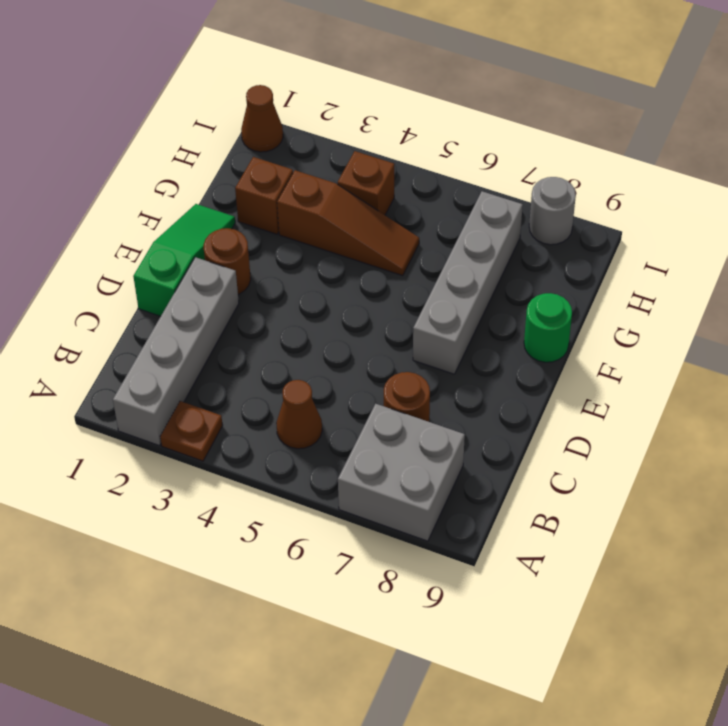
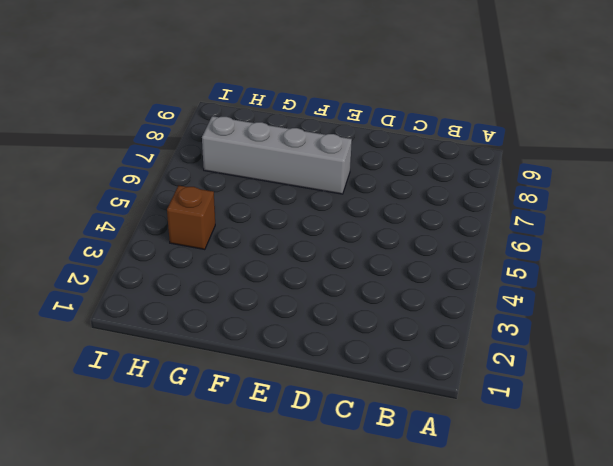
none -> grey brick A2:D2 level 1
none -> brown plate A3 level 1
none -> grey brick A7:B8 level 1

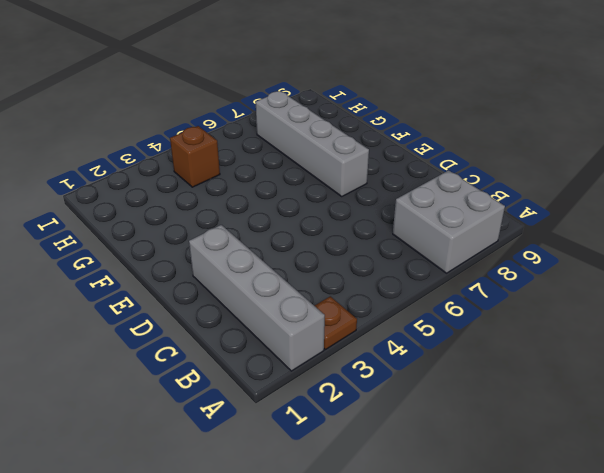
none -> brown cone B5 level 1
none -> brown round brick C7 level 1
none -> green slope D1:F1 level 1 top D

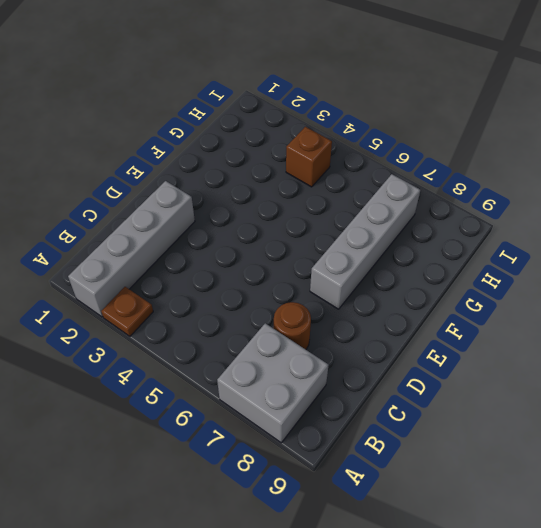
none -> brown cone B5 level 1
none -> green slope D1:F1 level 1 top D
none -> brown round brick E2 level 1

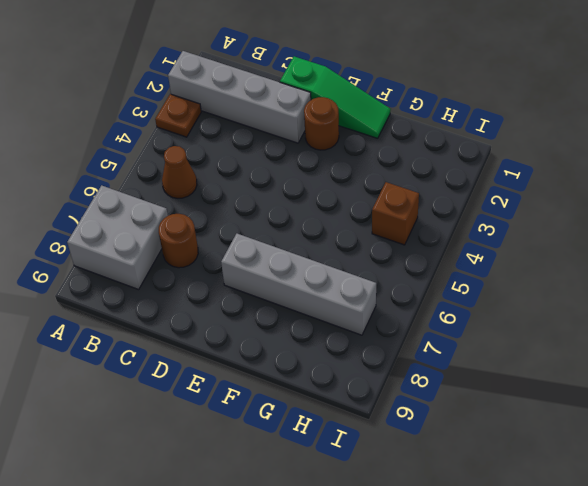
none -> green round brick F9 level 1
none -> brown brick G2 level 1
none -> brown slope G3:G5 level 1 top 3

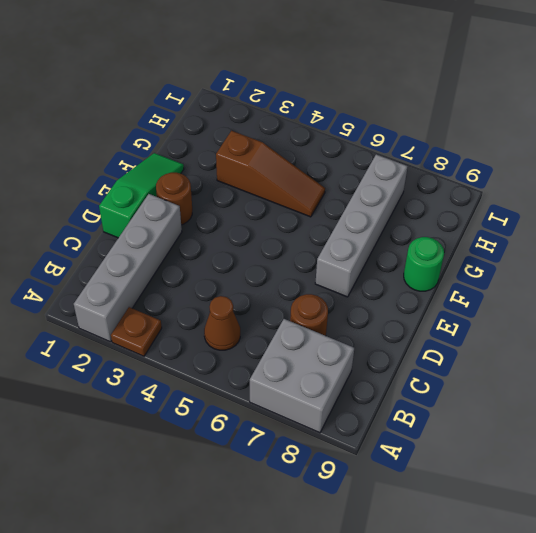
none -> brown brick G2 level 1
none -> brown brick H4 level 1
none -> brown cone I1 level 1

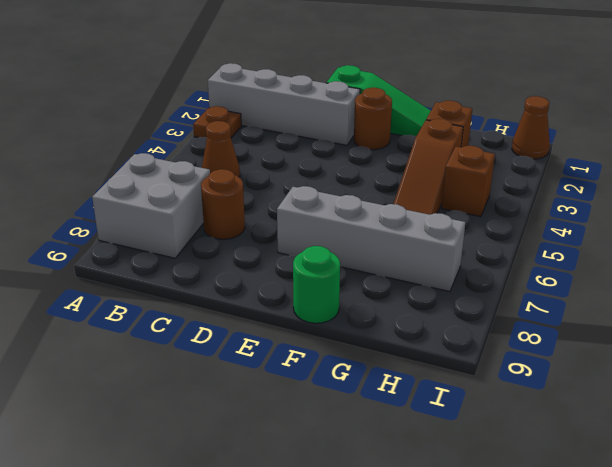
none -> grey round brick I8 level 1

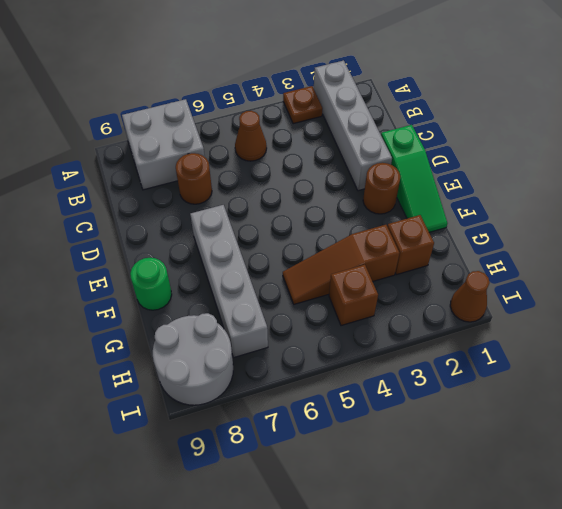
grey round brick H8:I9 level 1 -> grey round brick I8 level 1

